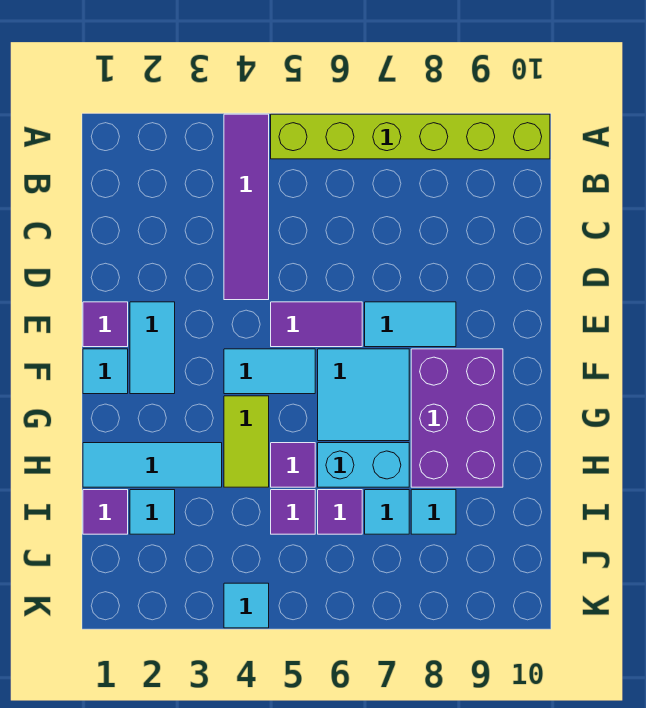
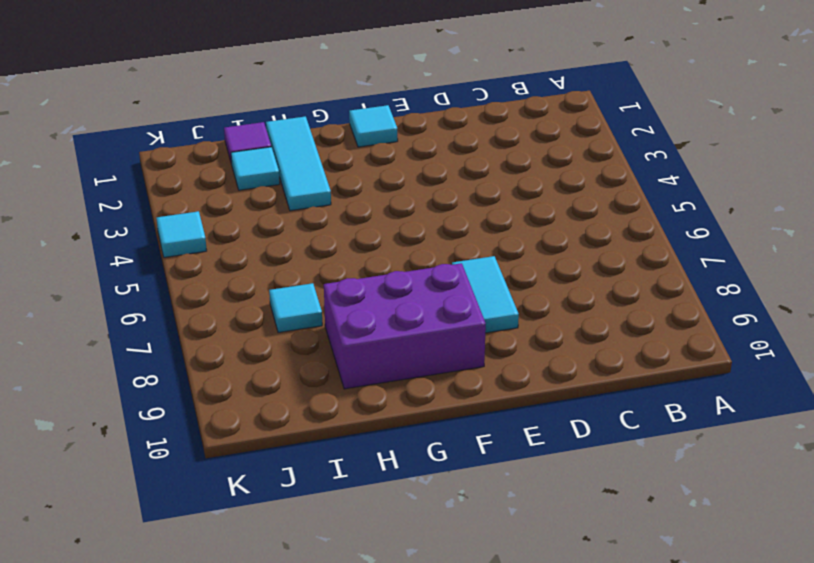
none -> purple tile A4:D4 level 1
none -> lime brick A5:A10 level 1
none -> purple tile E1 level 1

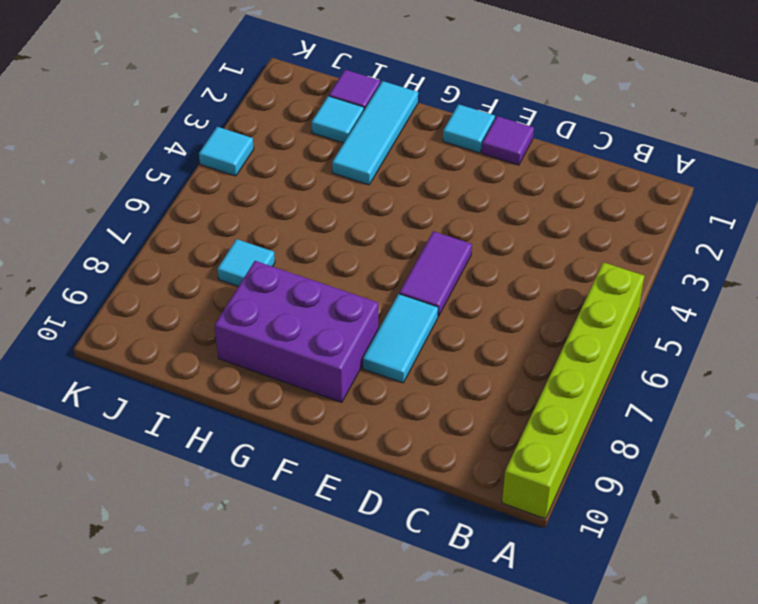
none -> purple tile A4:D4 level 1
none -> cyan tile E2:F2 level 1
none -> cyan tile F4:F5 level 1

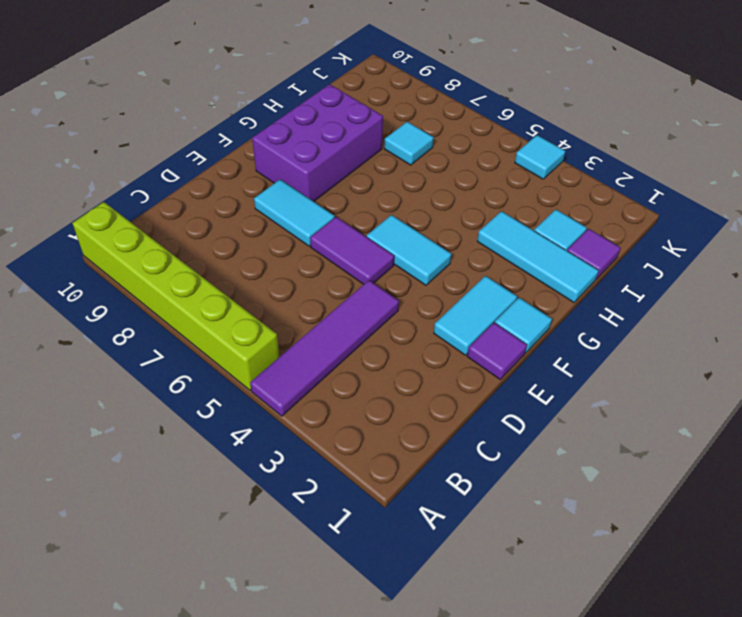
none -> cyan tile F6:G7 level 1
none -> lime tile G4:H4 level 1
none -> purple tile H5 level 1

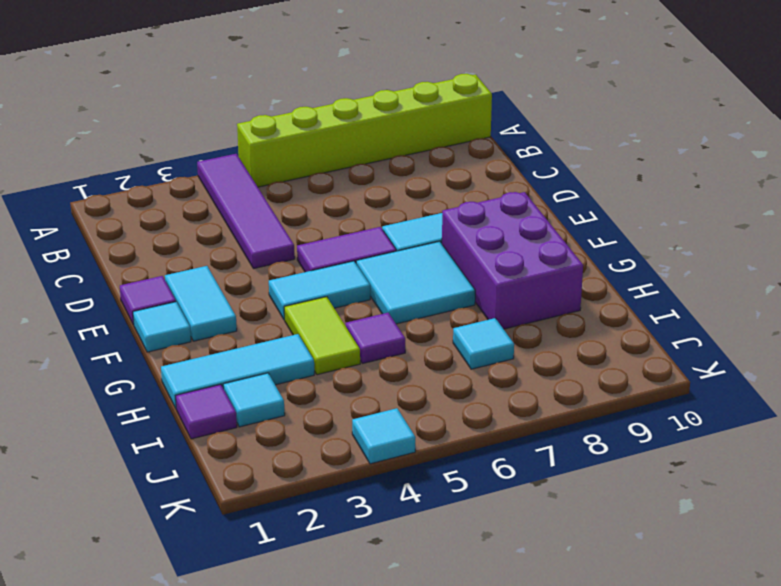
none -> cyan brick H6:H7 level 1
none -> purple tile I5 level 1
none -> purple tile I6 level 1

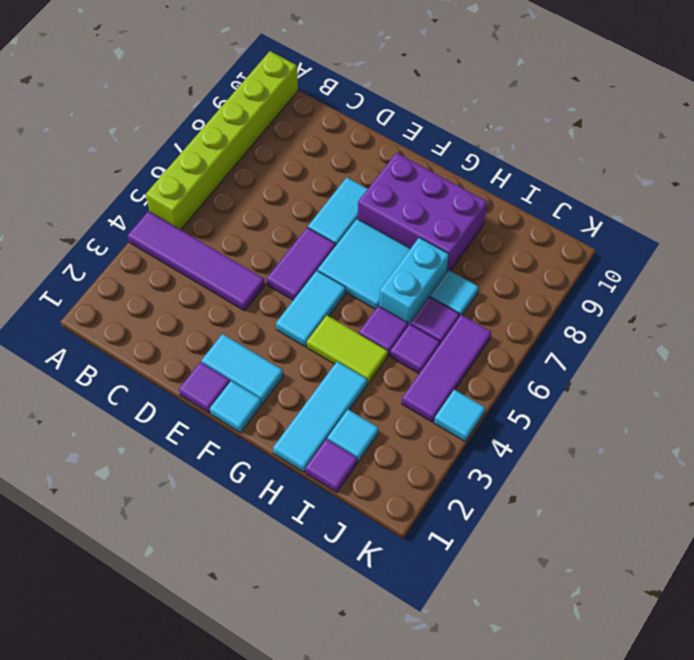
purple tile J4:J6 level 1 -> none
none -> cyan tile I8 level 1

